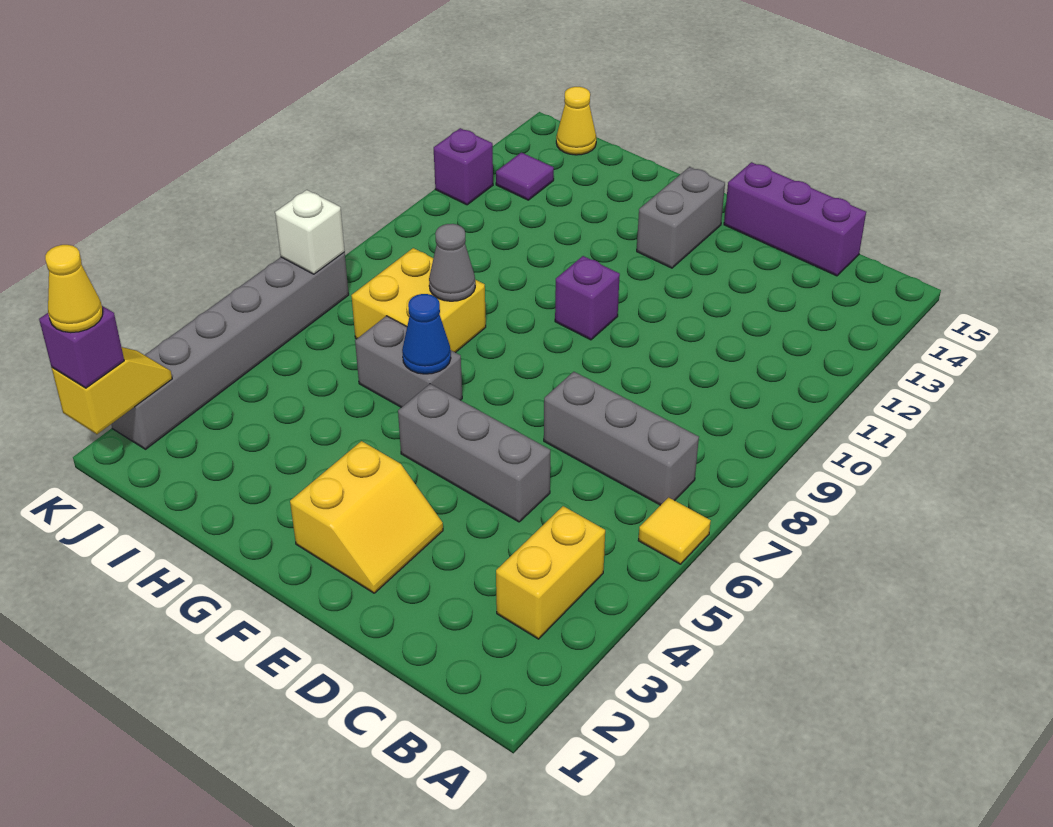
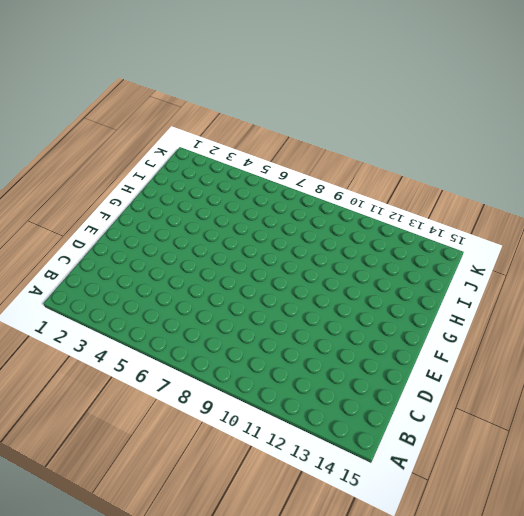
none -> yellow tile A6 level 1
none -> yellow brick B3:B4 level 1
none -> grey brick B7:D7 level 1

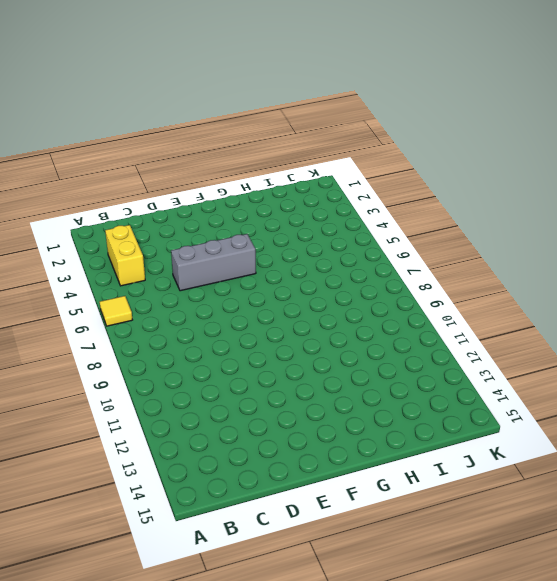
none -> grey brick B7:D7 level 1
none -> purple brick C15:E15 level 1
none -> yellow slope E2:F3 level 1 top F

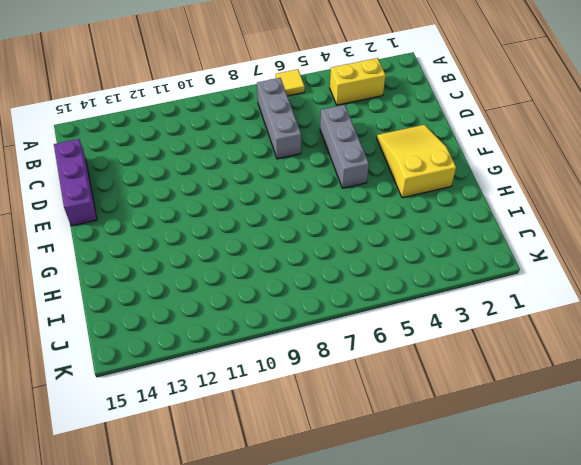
yellow slope E2:G3 level 1 top G -> yellow slope E2:F3 level 1 top F
none -> purple brick F10 level 1
none -> grey brick F13:F14 level 1
none -> grey brick G6:H6 level 1

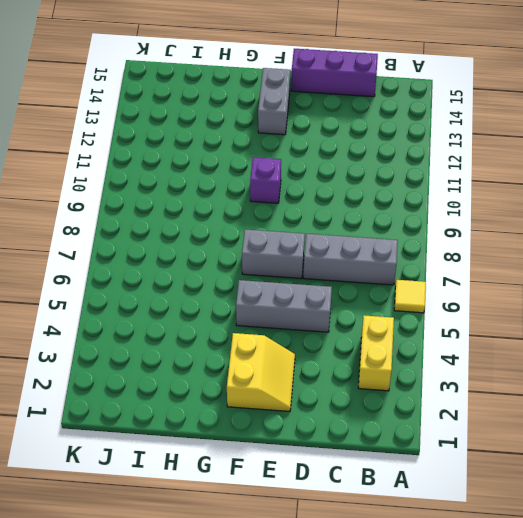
grey brick E7:F7 level 1 -> grey brick G6:H6 level 1
none -> yellow brick H7:I8 level 1
none -> purple tile J13 level 1
none -> yellow cone J15 level 1

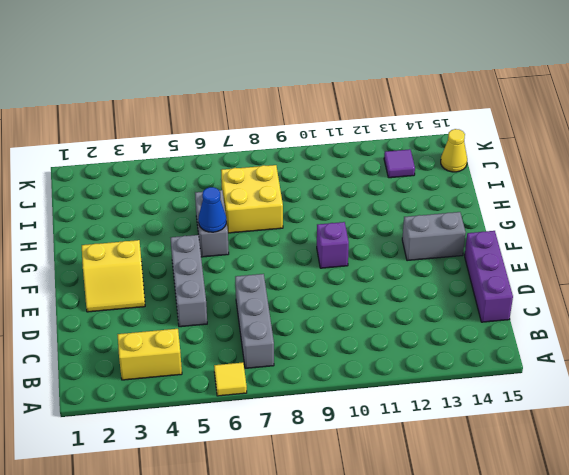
none -> grey brick K2:K7 level 1
none -> purple brick K12 level 1
none -> grey cone H8 level 2

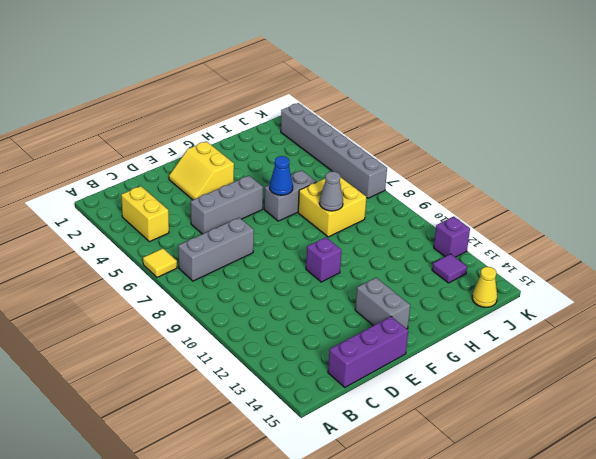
none -> yellow slope K1:K2 level 2 top 1
none -> white brick K7 level 2
none -> purple brick K1 level 3

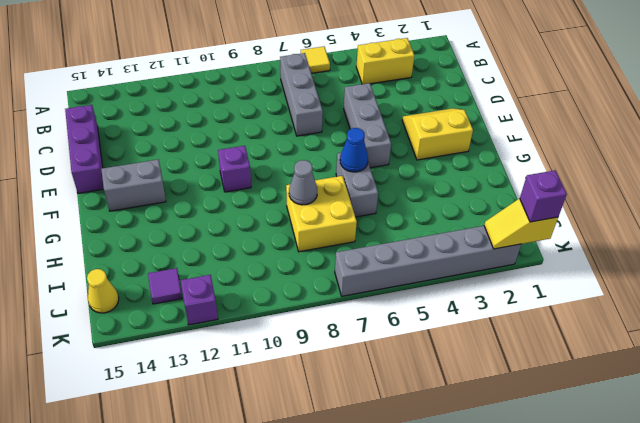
none -> white brick K7 level 2
none -> yellow cone K1 level 4

